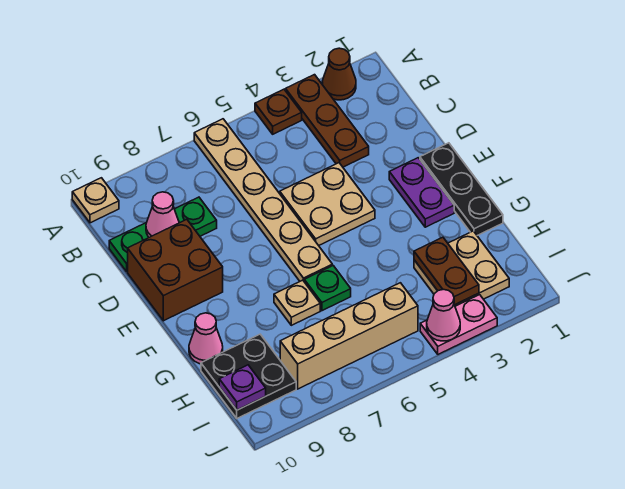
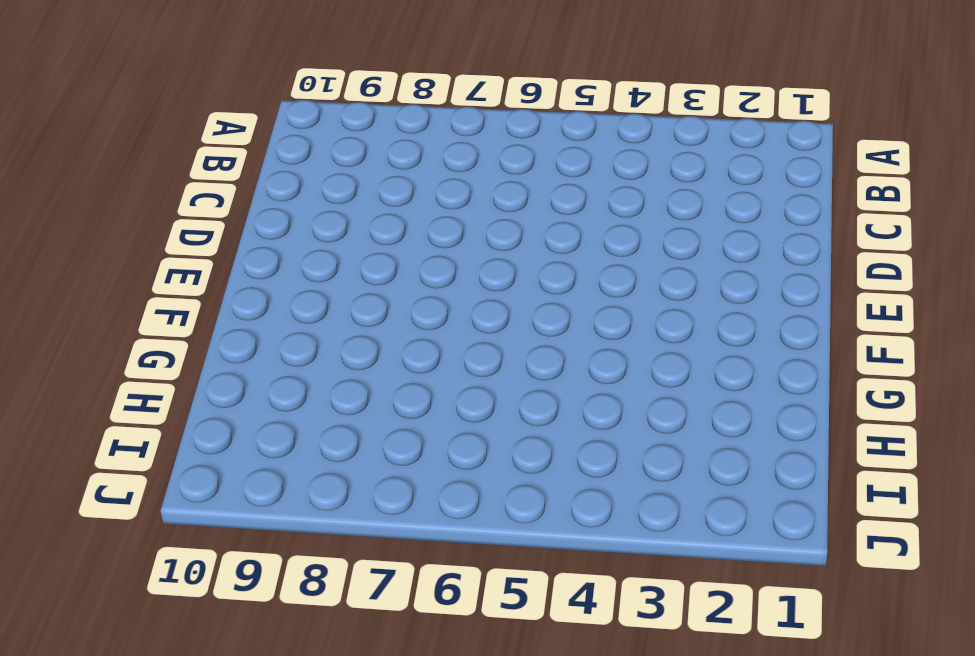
none -> brown cone A2 level 1
none -> brown plate A3:C3 level 1
none -> brown plate A4 level 1

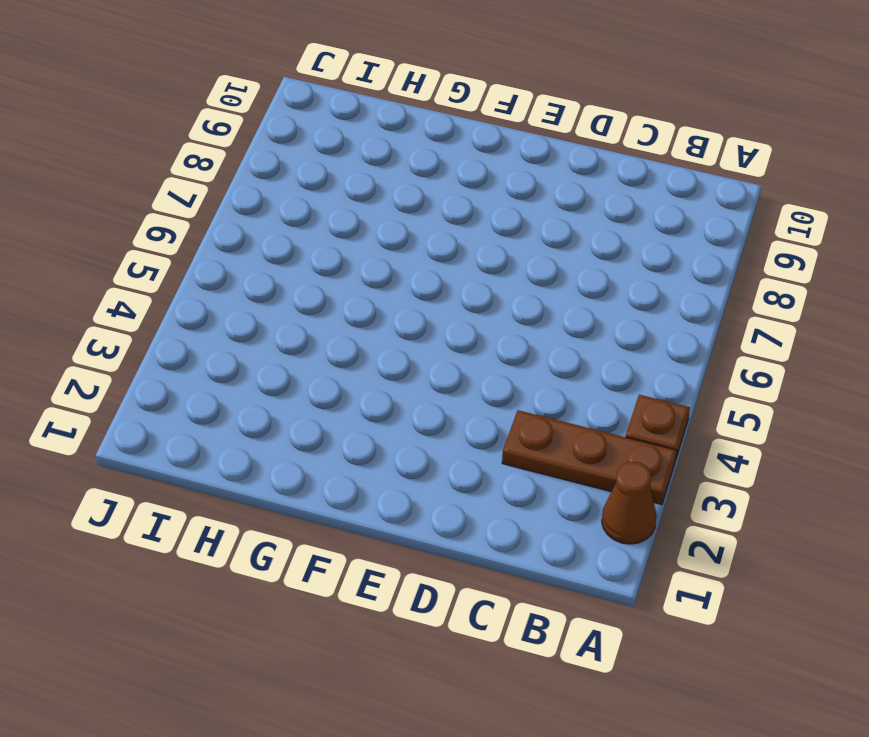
none -> tan plate A6:F6 level 1
none -> tan plate A10 level 1
none -> green plate C8:C10 level 1

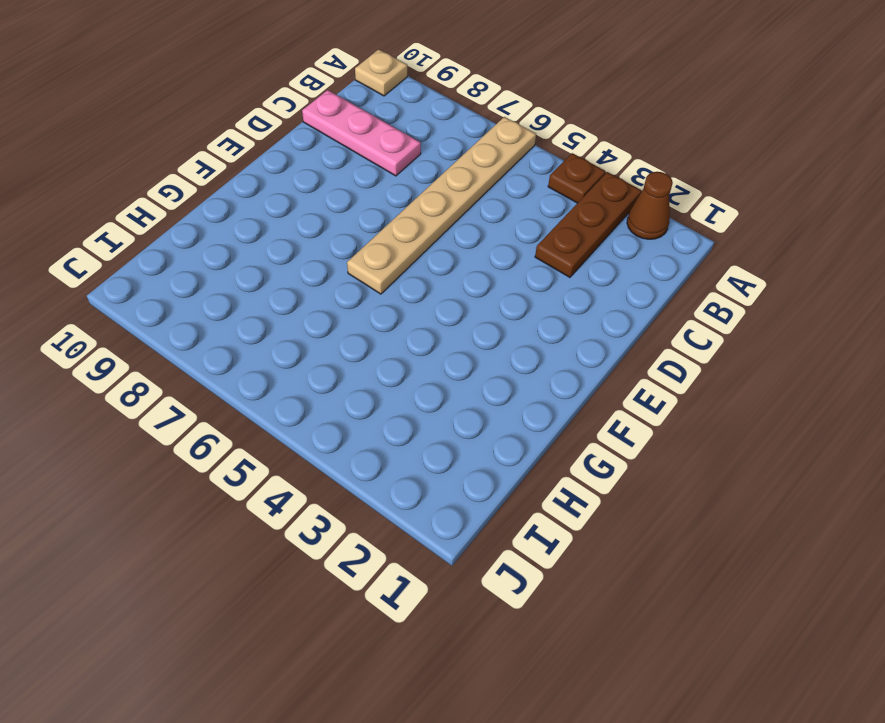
pink plate C8:C10 level 1 -> green plate C8:C10 level 1
none -> tan plate D4:E5 level 1
none -> brown brick D9:E10 level 1
none -> black plate E1:G1 level 1

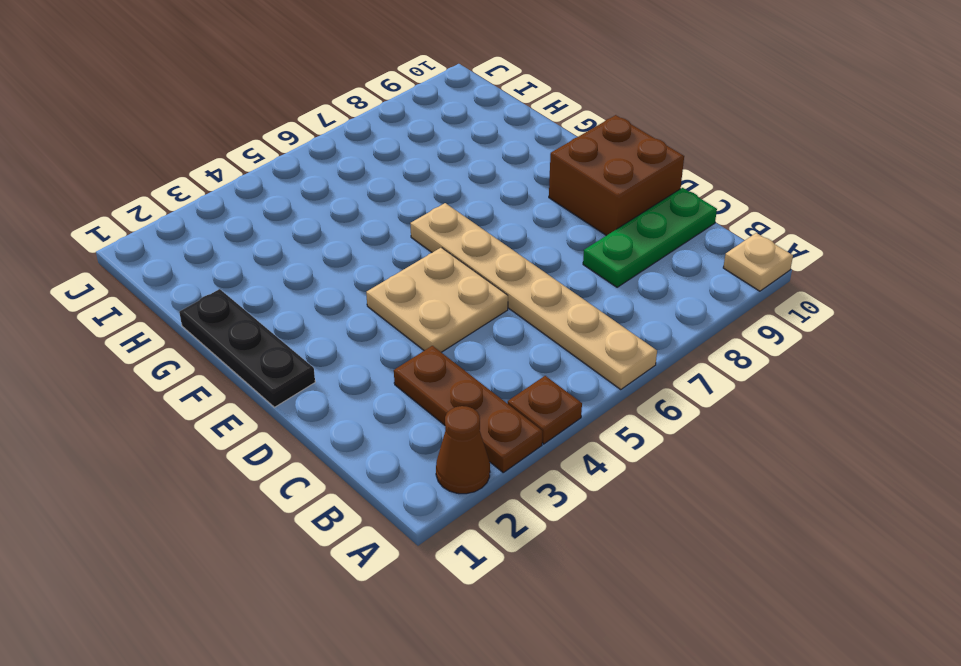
none -> purple plate E2:F2 level 1
none -> green plate G6 level 1
none -> tan plate G7 level 1

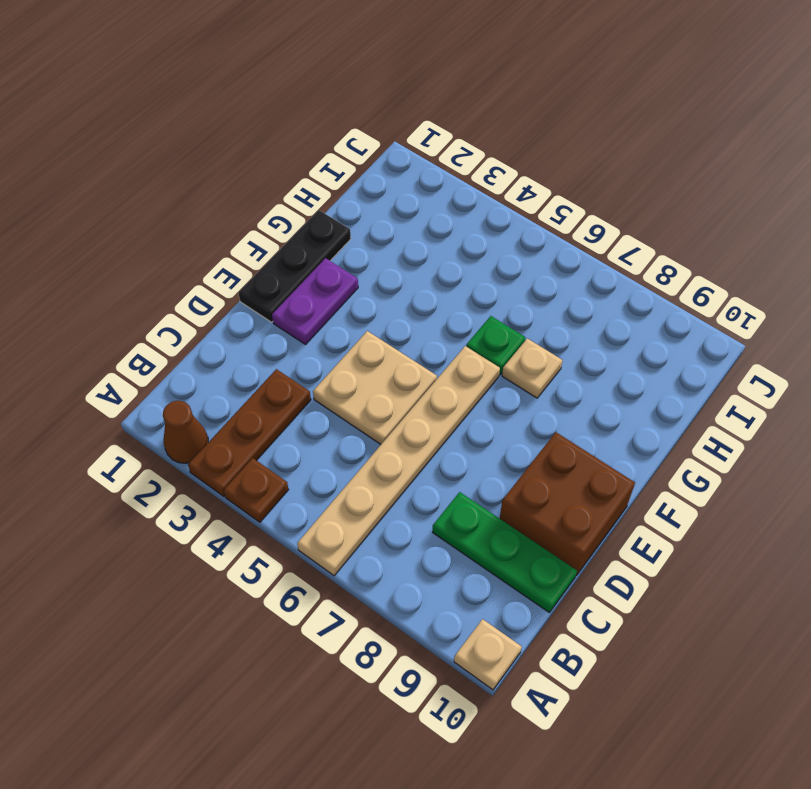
none -> pink cone G10 level 1
none -> tan plate H2:I3 level 1
none -> black plate H9:I10 level 1

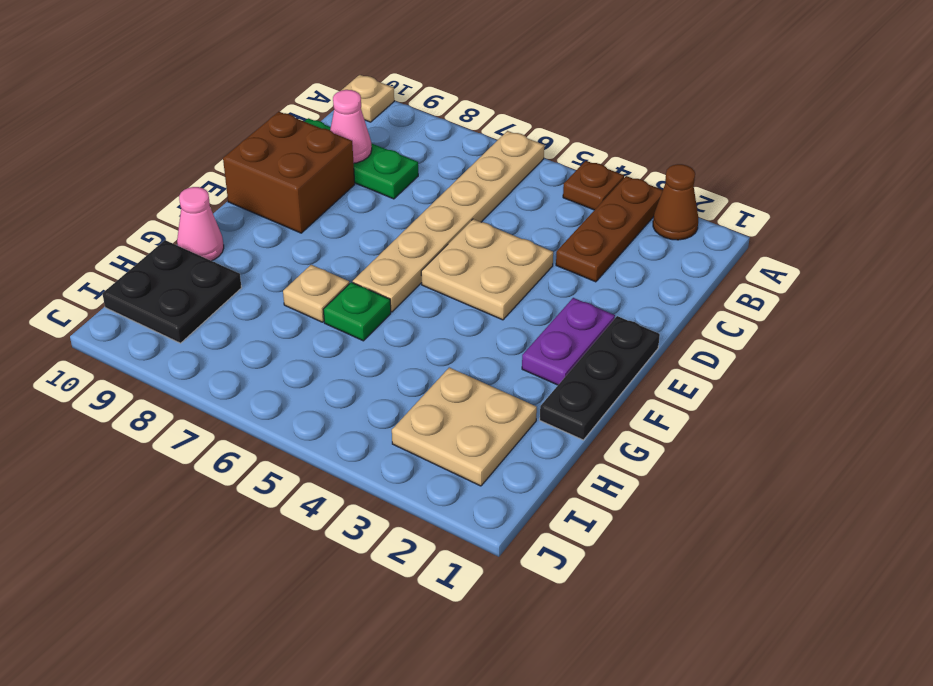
none -> tan brick I5:I8 level 1
none -> pink plate J3:J4 level 1
none -> brown plate H3:I3 level 2

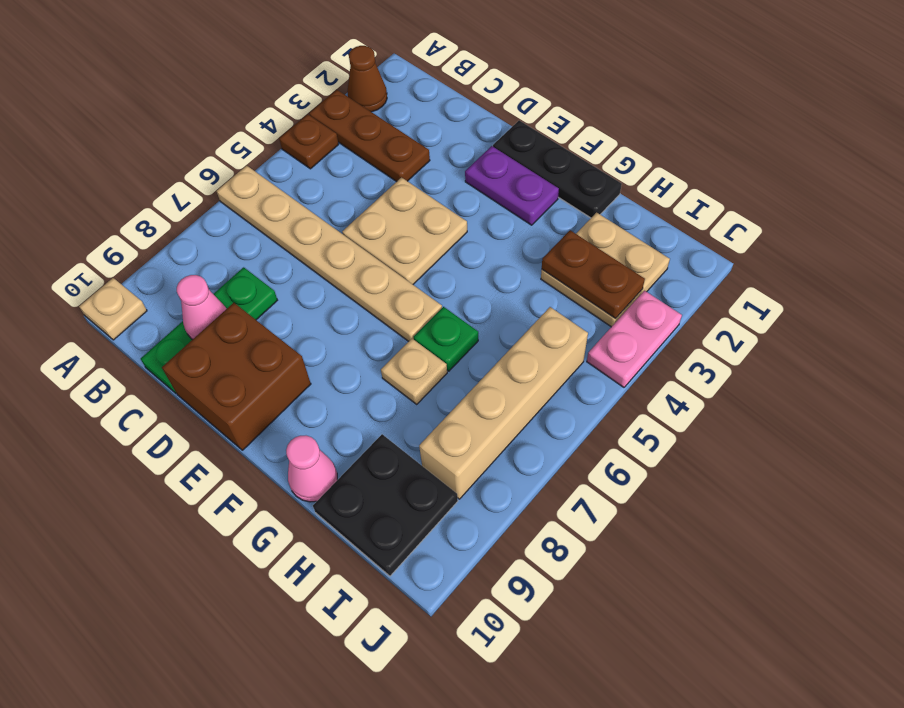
none -> purple plate I10 level 2
none -> pink cone J4 level 2

